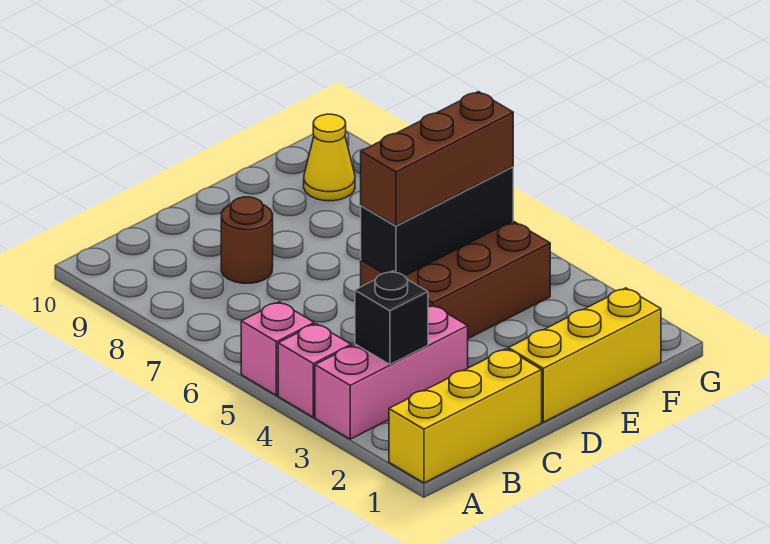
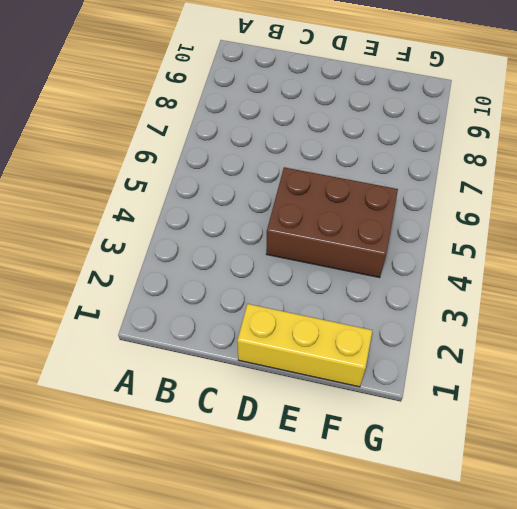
none -> yellow brick A1:C1 level 1
none -> pink brick A3:C3 level 1

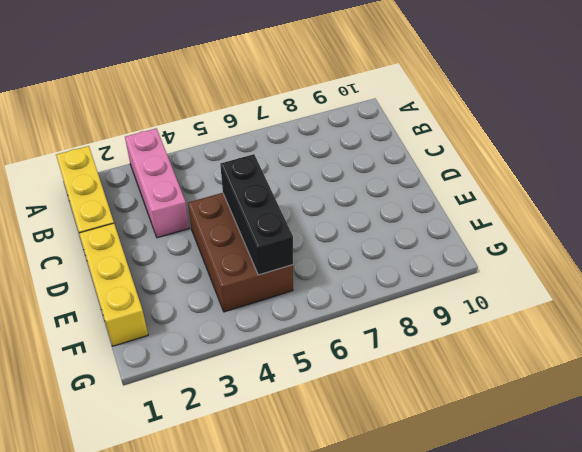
none -> pink brick A4 level 1
none -> pink brick A5 level 1

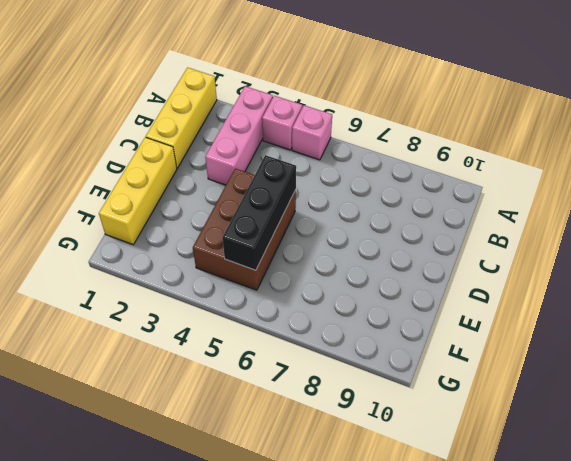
none -> brown round brick C8 level 1
none -> yellow cone F9 level 1

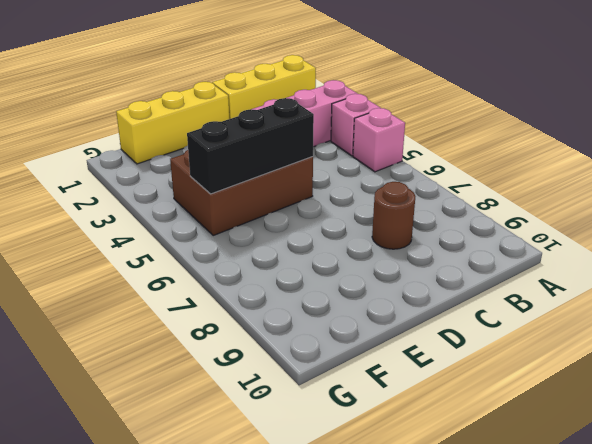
none -> yellow cone F9 level 1
none -> black brick B3 level 2

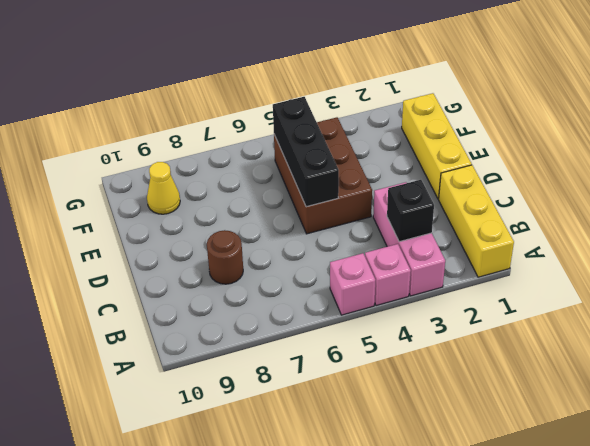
none -> brown brick D5:F5 level 3

